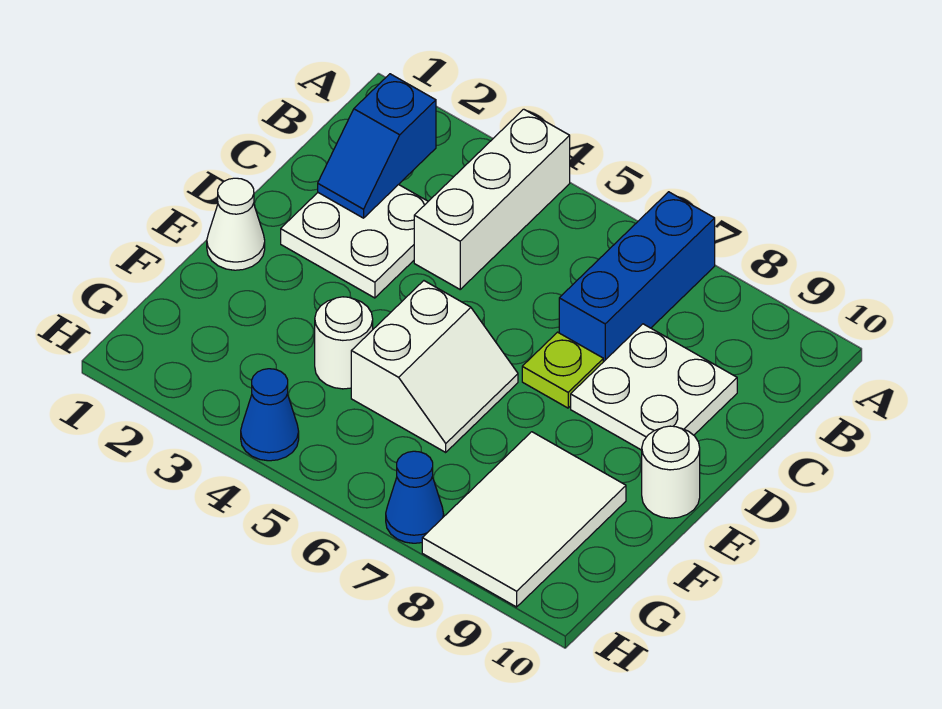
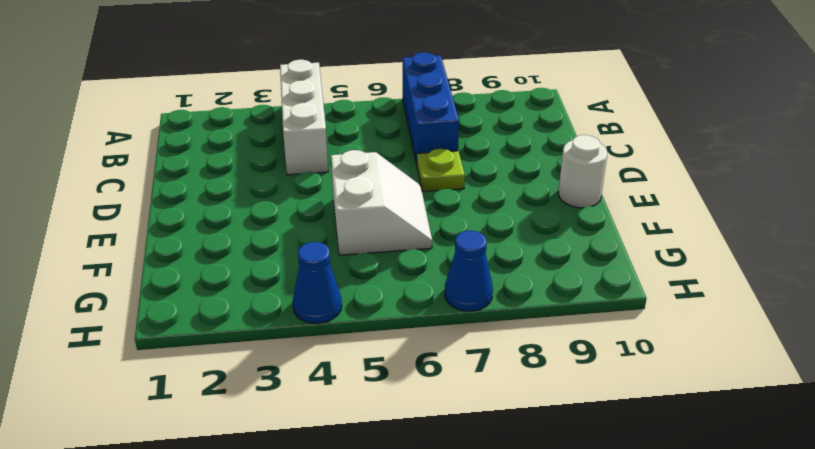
none -> white plate C2:D3 level 1
none -> white plate C8:D9 level 1
none -> white cone E1 level 1

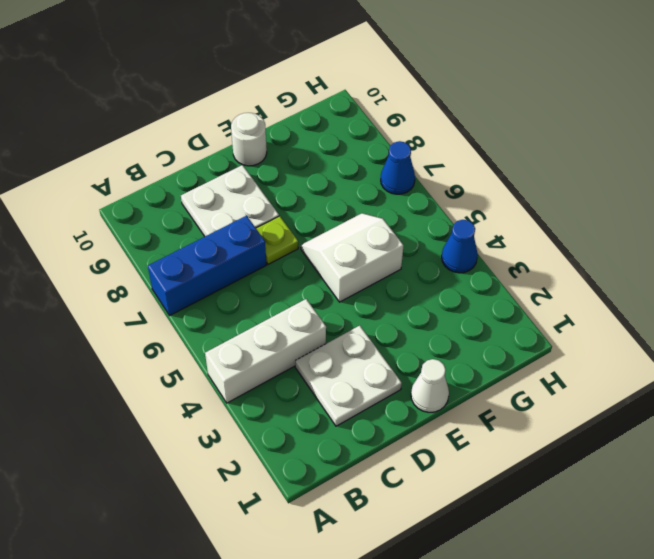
none -> white round brick F4 level 1
none -> white tile F8:H9 level 1
none -> blue slope B2:C2 level 2 top B

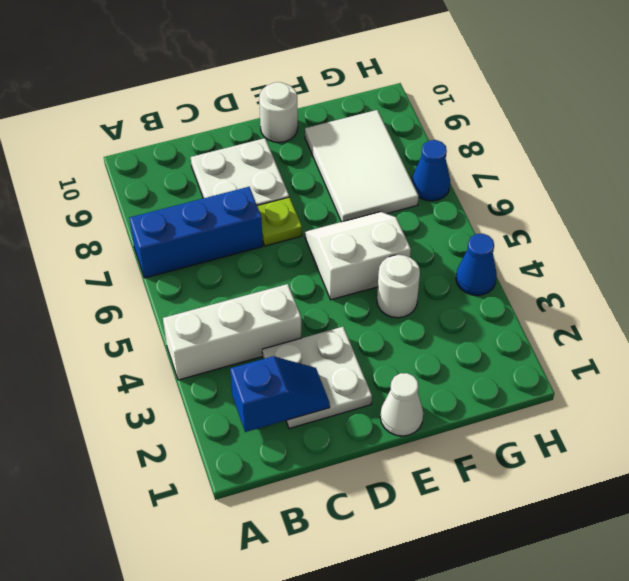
white tile F7:G9 level 1 -> white tile F8:H9 level 1

